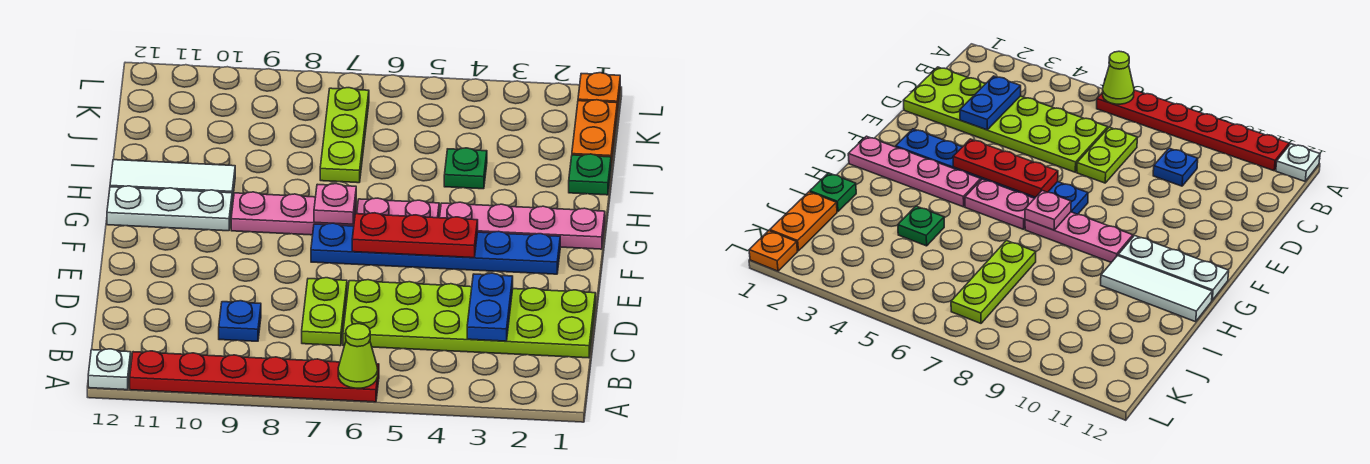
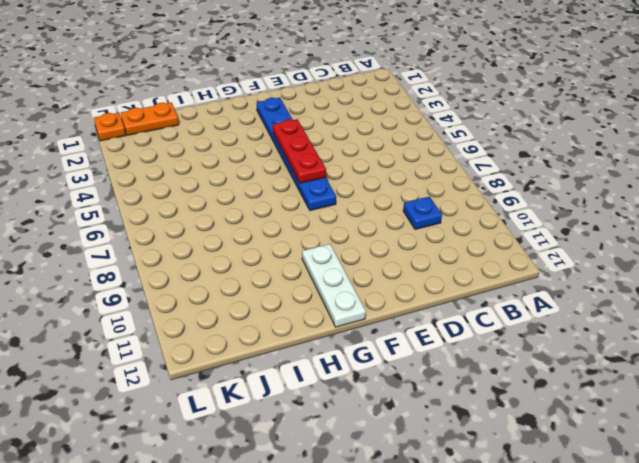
none -> red plate A6:A11 level 1
none -> white plate A12 level 1
none -> lime plate C1:D6 level 1

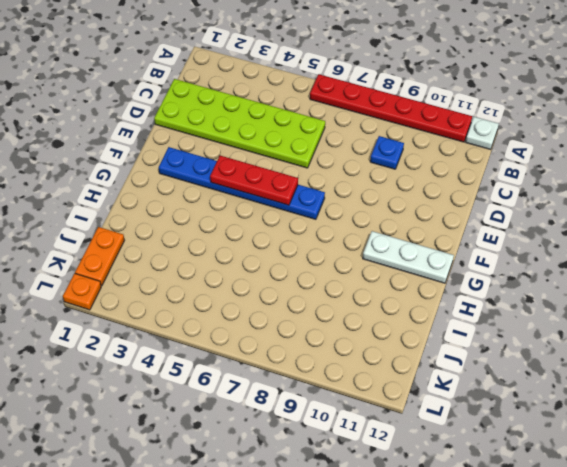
none -> lime plate C7:D7 level 1
none -> pink plate G1:G4 level 1
none -> pink plate G5:G6 level 1

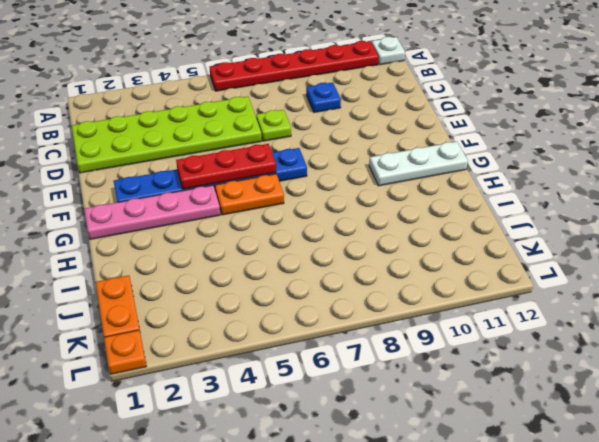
lime plate D7 level 1 -> lime plate C7:D7 level 1
orange plate G5:G6 level 1 -> pink plate G5:G6 level 1
none -> pink plate G7:G9 level 1
none -> white tile H10:H12 level 1
none -> green plate I1 level 1

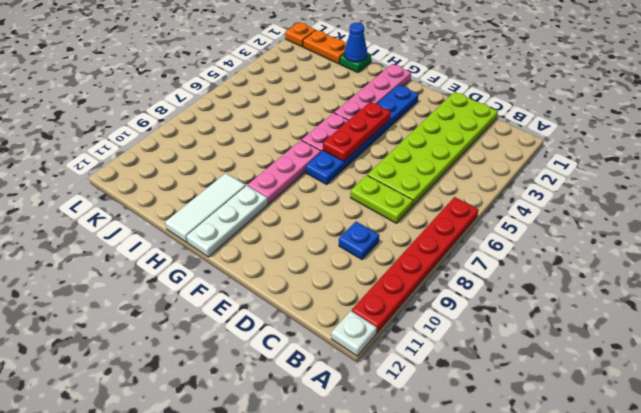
blue cone I1 level 2 -> none
none -> green plate I4 level 1
none -> lime plate I7:K7 level 1
none -> lime cone A6 level 2

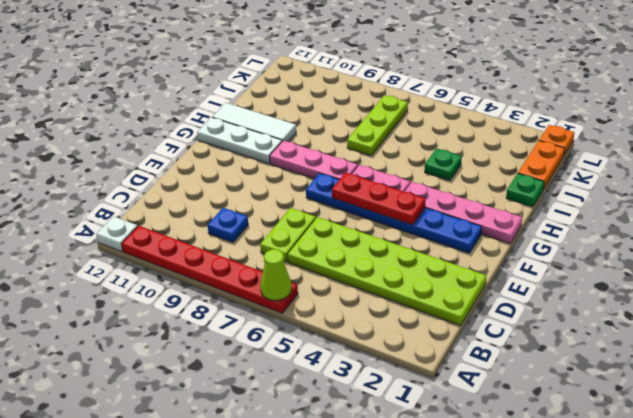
none -> blue plate C3:D3 level 2
none -> pink plate G7 level 2

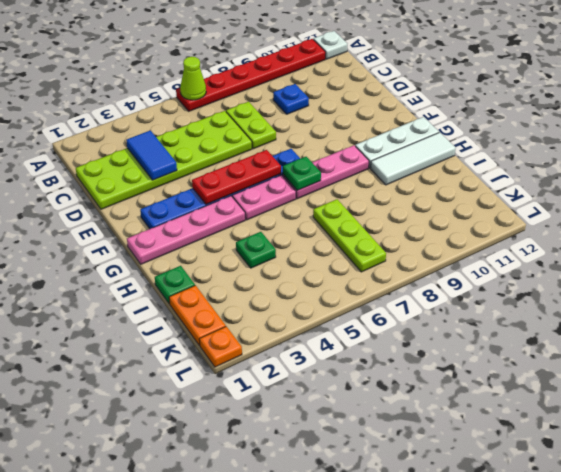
blue tile C3:D3 level 2 -> blue plate C3:D3 level 2
green plate G7 level 2 -> pink plate G7 level 2

